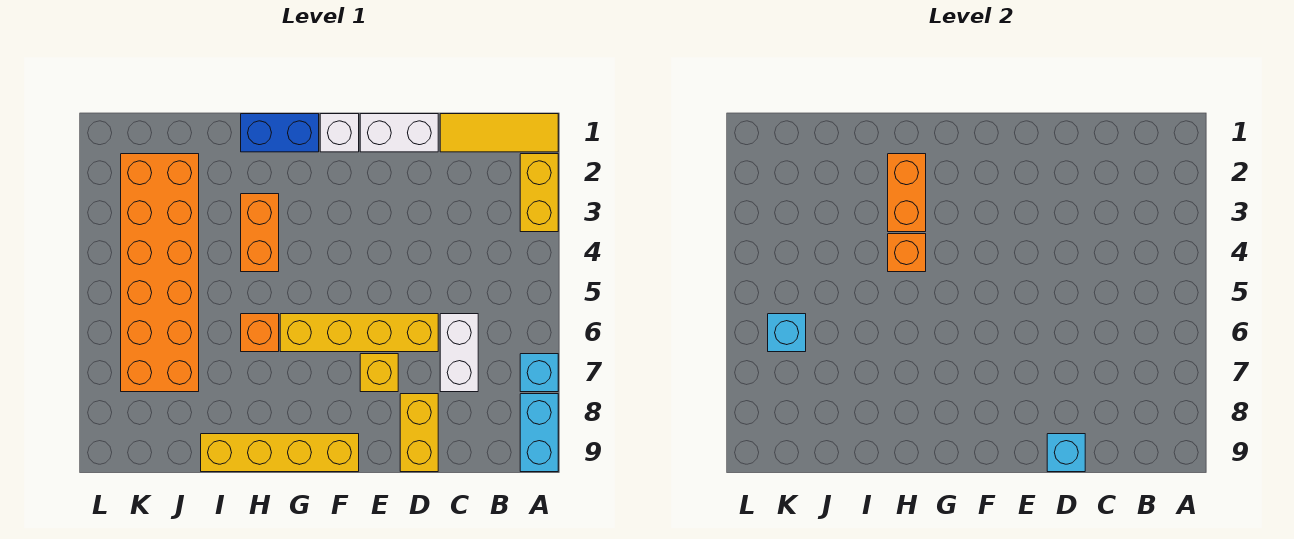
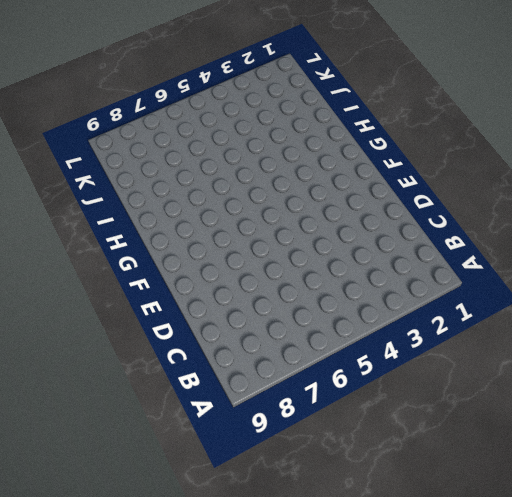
none -> yellow tile A1:C1 level 1
none -> yellow brick A2:A3 level 1
none -> cyan brick A7 level 1

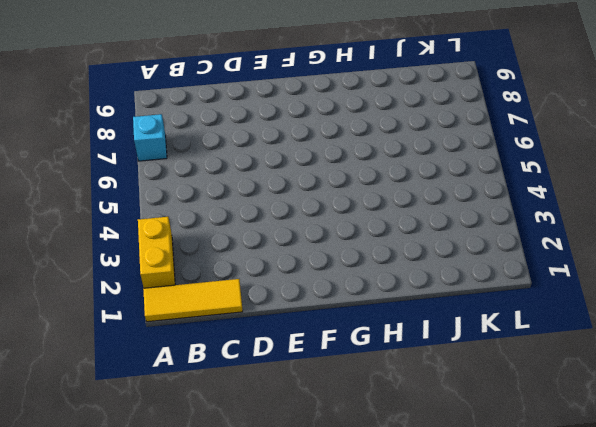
none -> cyan brick A8:A9 level 1
none -> white brick C6:C7 level 1
none -> white brick D1:E1 level 1

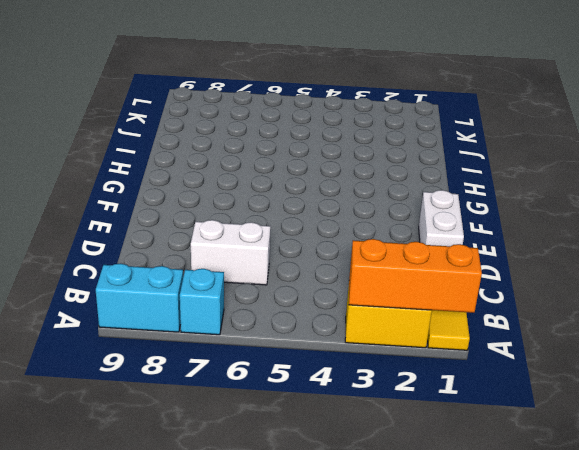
orange brick A1:A3 level 2 -> none
none -> yellow brick D6:G6 level 1
none -> yellow brick D8:D9 level 1
none -> yellow brick E7 level 1

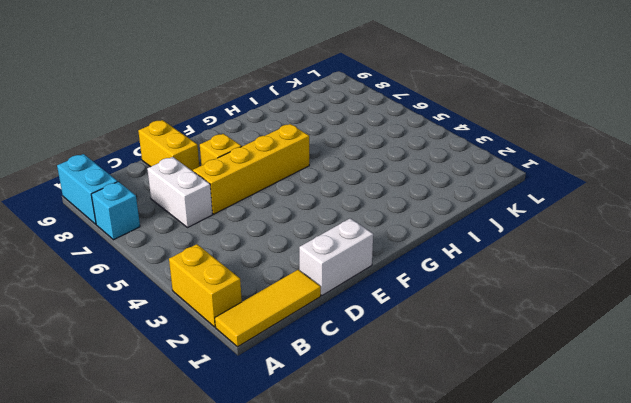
none -> white brick F1 level 1
none -> yellow brick F9:I9 level 1
none -> blue brick G1:H1 level 1

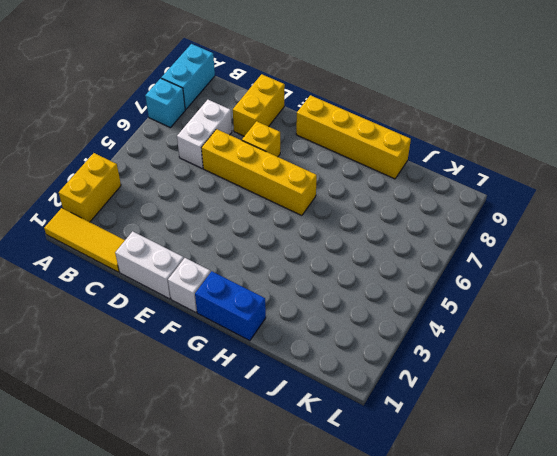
none -> orange brick H3:H4 level 1
none -> orange brick H6 level 1
none -> orange brick J2:K7 level 1

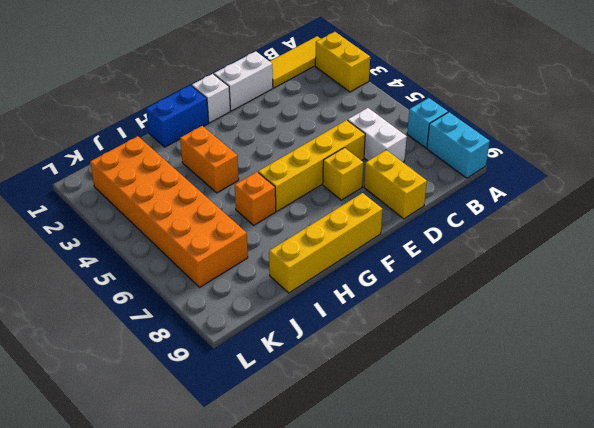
none -> cyan brick D9 level 2
none -> orange brick H2:H3 level 2
none -> orange brick H4 level 2

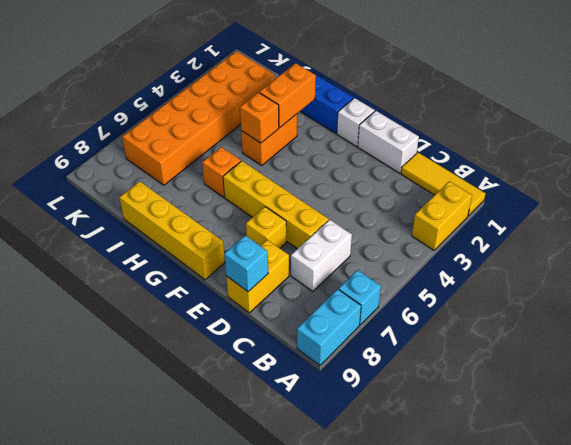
none -> cyan brick K6 level 2

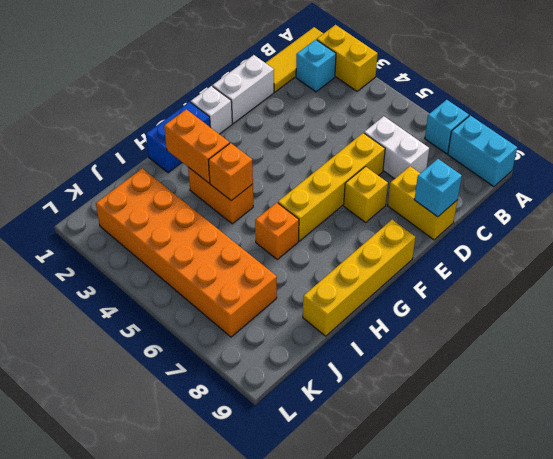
cyan brick B2 level 1 -> cyan brick K6 level 2

